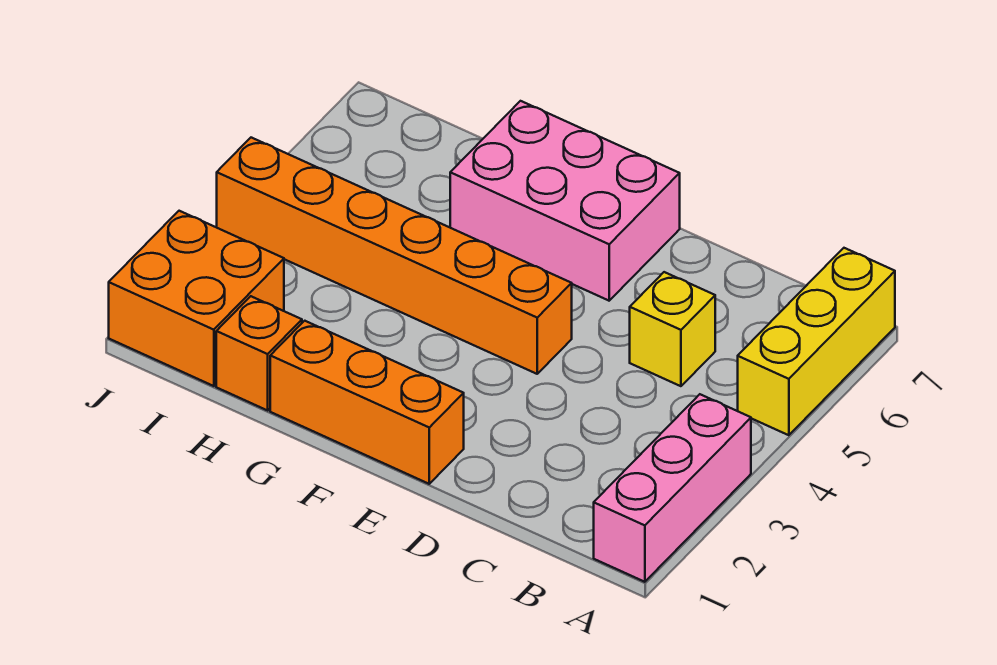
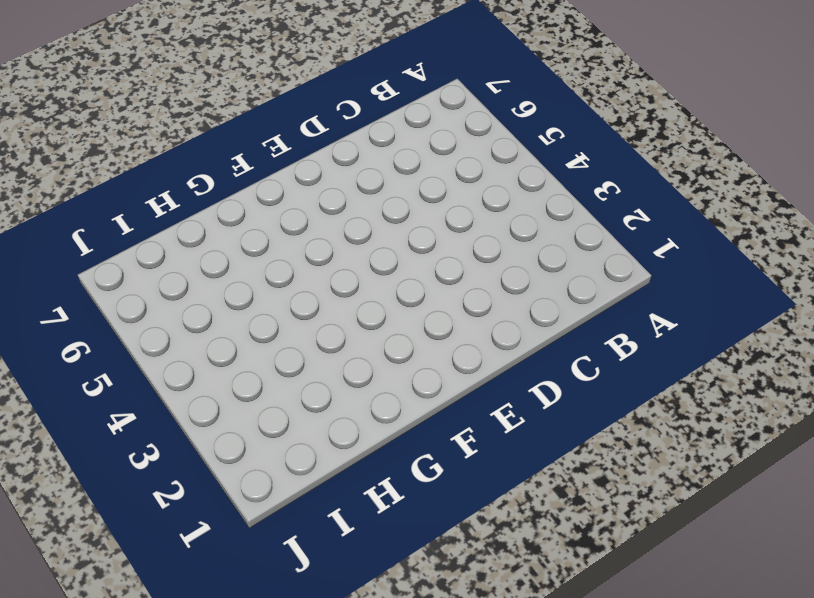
none -> pink brick A1:A3 level 1
none -> yellow brick A5:A7 level 1

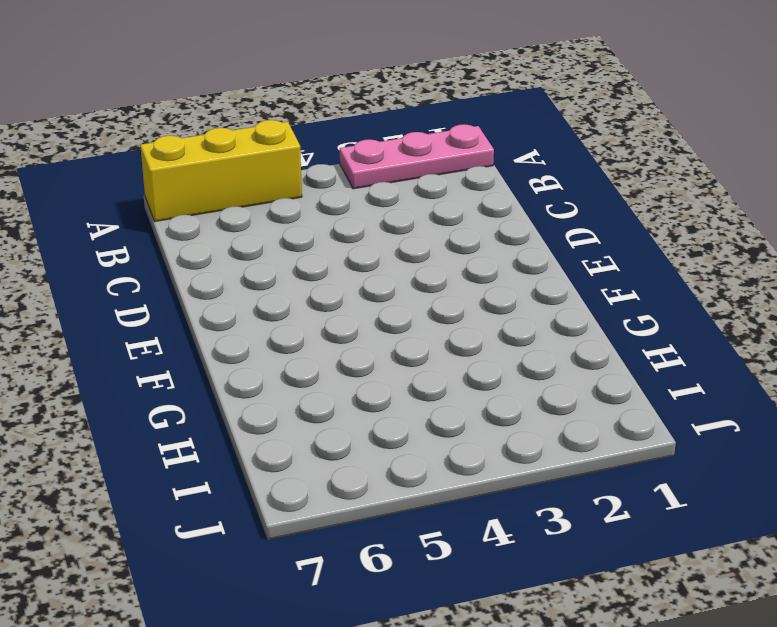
pink plate A1:A3 level 1 -> pink brick A1:A3 level 1
none -> yellow brick C5 level 1
none -> orange brick E1:G1 level 1

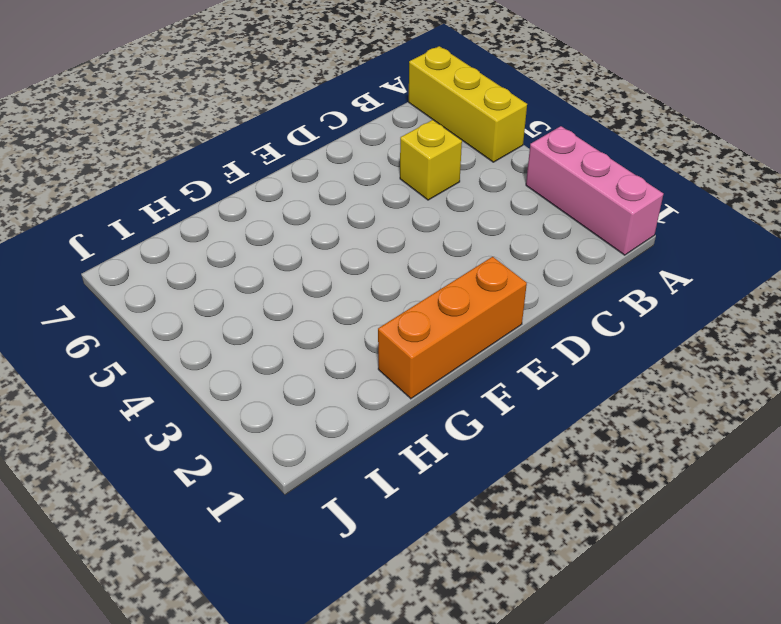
none -> orange brick E4:J4 level 1
none -> pink brick E6:G7 level 1

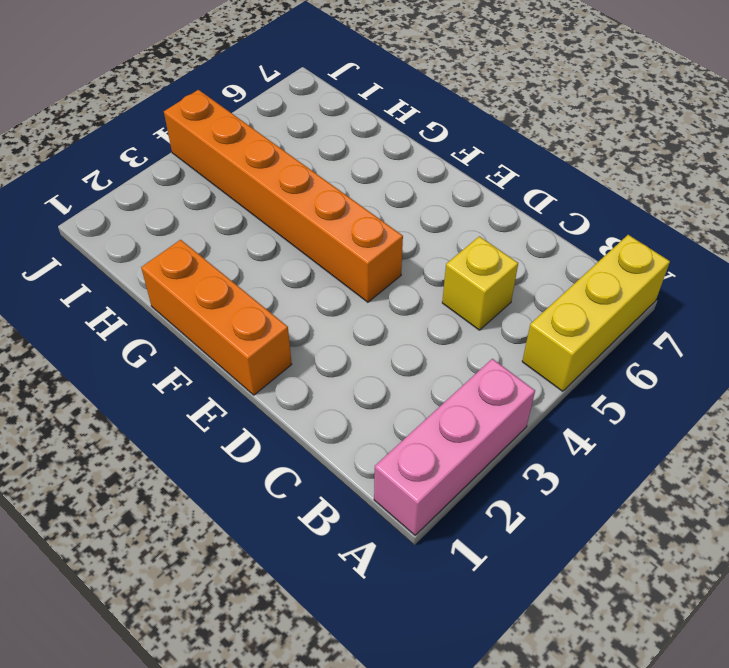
none -> pink brick E6:G7 level 1
none -> orange brick H1 level 1

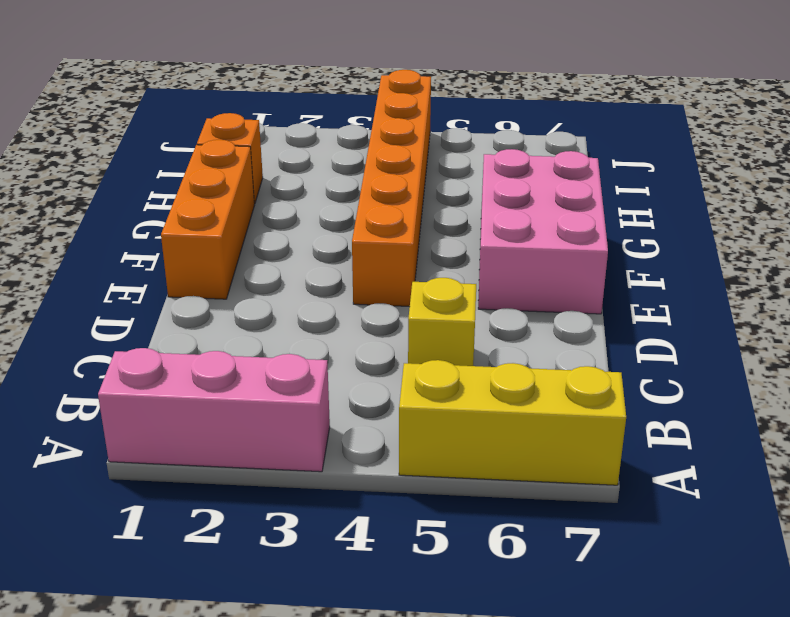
none -> orange brick I1:J2 level 1

